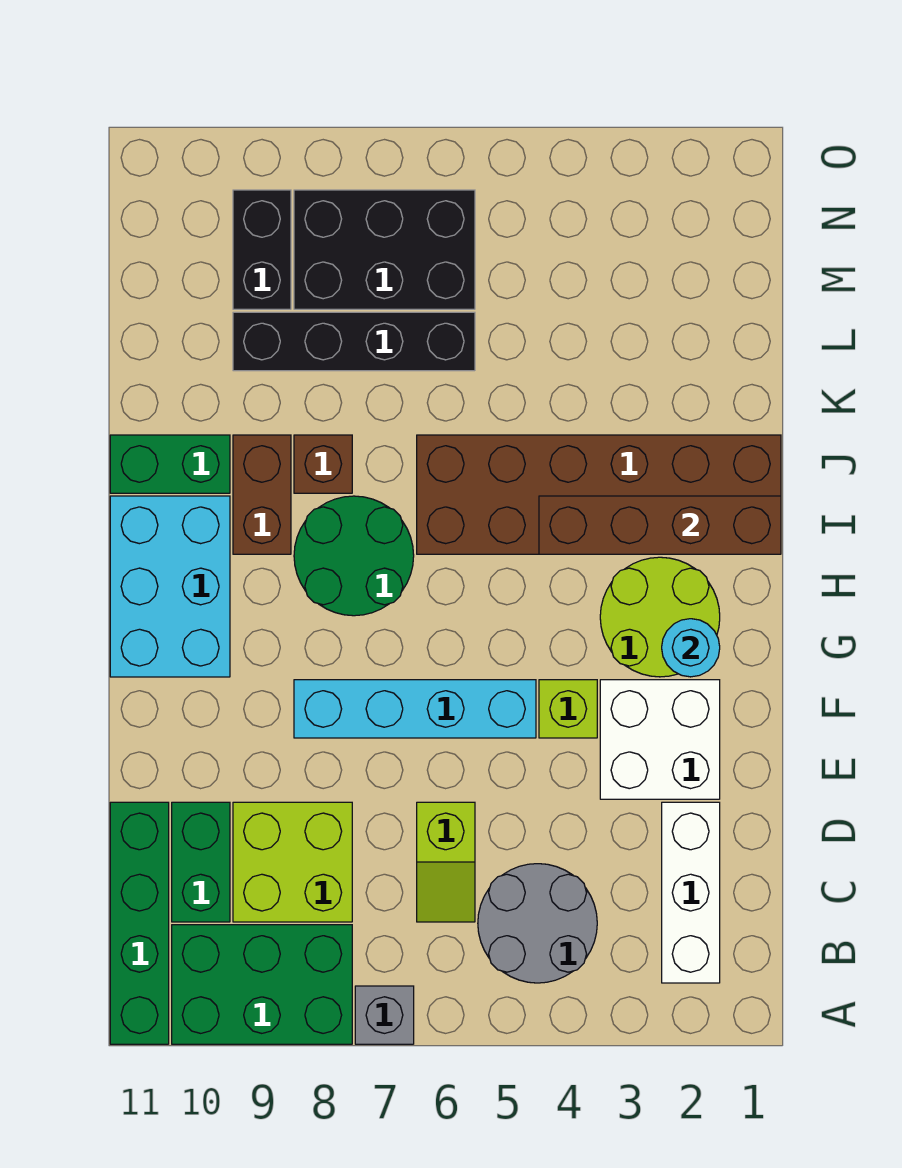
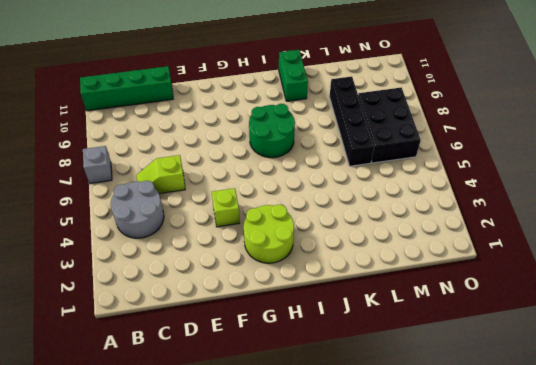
none -> green brick A8:B10 level 1
none -> white brick B2:D2 level 1
none -> lime brick C8:D9 level 1

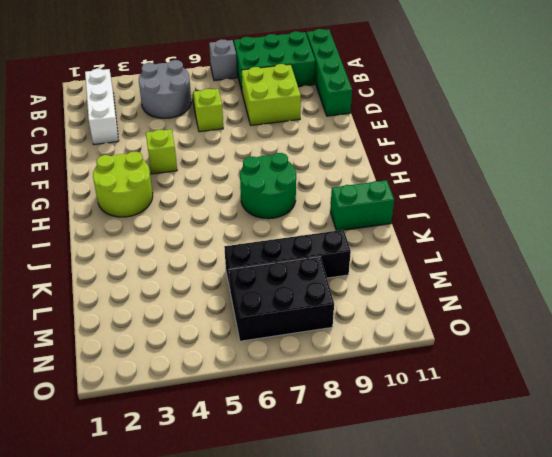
none -> green brick C10:D10 level 1
none -> white brick E2:F3 level 1
none -> cyan brick F5:F8 level 1

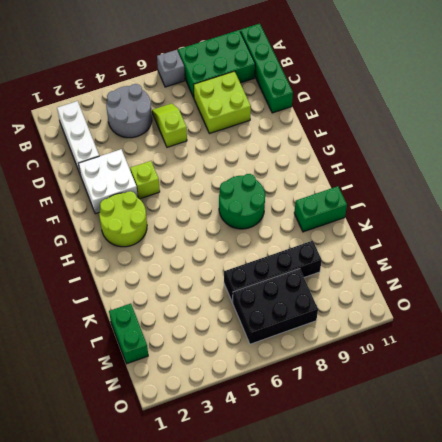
green brick L1:M1 level 1 -> green brick C10:D10 level 1
none -> cyan brick F5:F8 level 1
none -> cyan brick G10:I11 level 1
none -> brown brick I1:J6 level 1

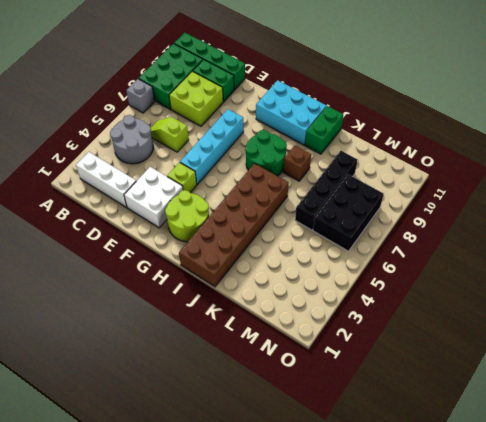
none -> brown brick I9:J9 level 1
none -> black brick M9:N9 level 1
none -> cyan round brick G2 level 2

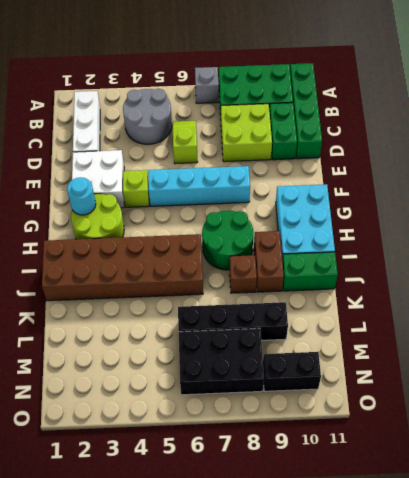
black brick N9:N10 level 1 -> black brick M9:N9 level 1
none -> brown brick I1:I4 level 2

